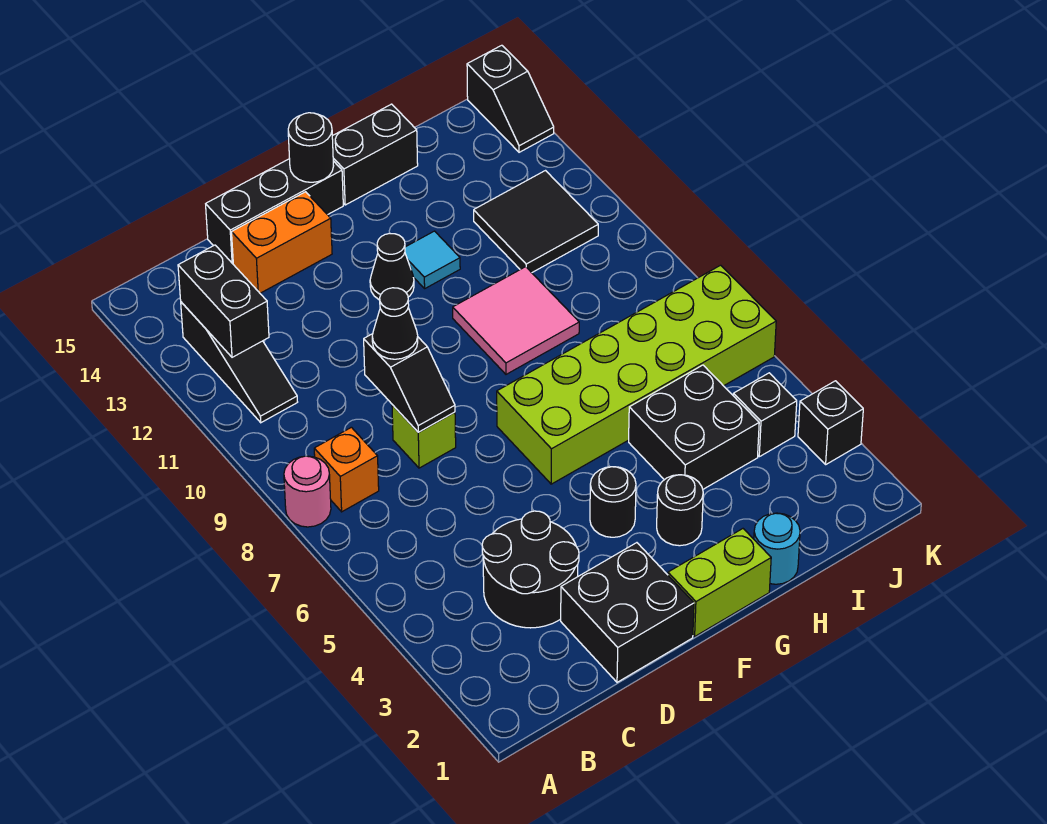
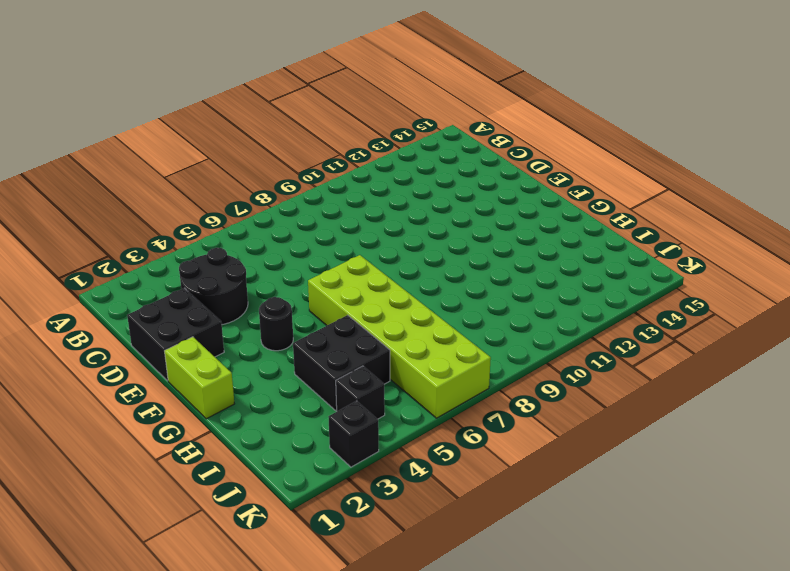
none -> pink round brick A8 level 1
none -> orange brick B8 level 1
none -> black slope B11:B13 level 1 top 13

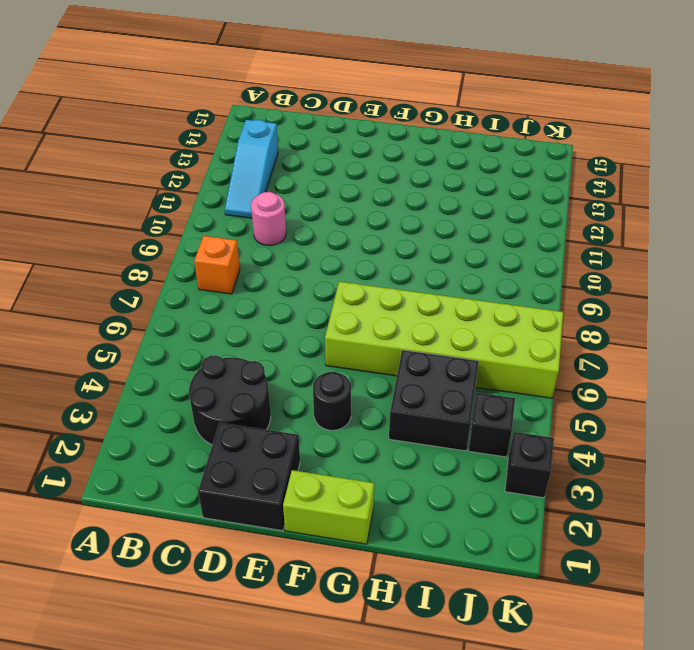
cyan slope B11:B13 level 1 top 13 -> black slope B11:B13 level 1 top 13
pink round brick C10 level 1 -> pink round brick A8 level 1
none -> lime brick D8 level 1
none -> orange brick D14:E14 level 1
none -> black brick D15:F15 level 1

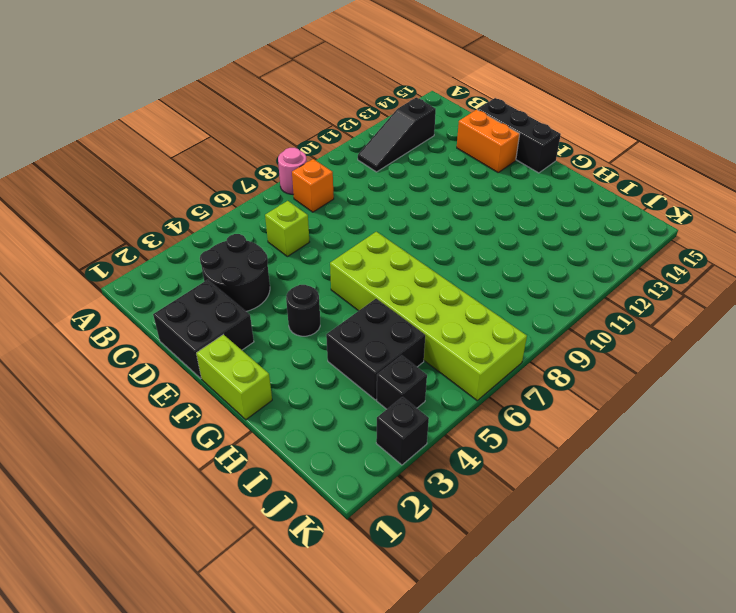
lime brick C6 level 1 -> lime brick D8 level 1
none -> black cone F12 level 1
none -> black round brick G3 level 1
none -> pink tile G9:H10 level 1

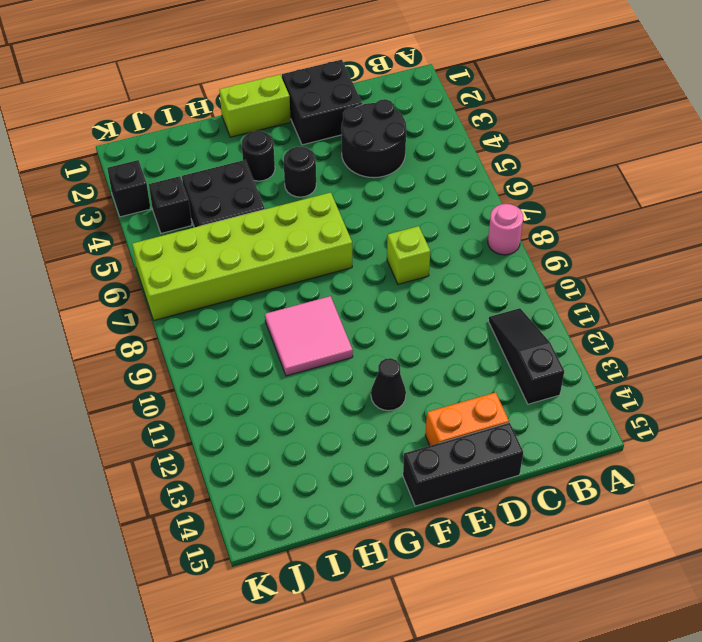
none -> orange brick B8 level 1
none -> cyan tile G12 level 1
none -> black brick G15:H15 level 1

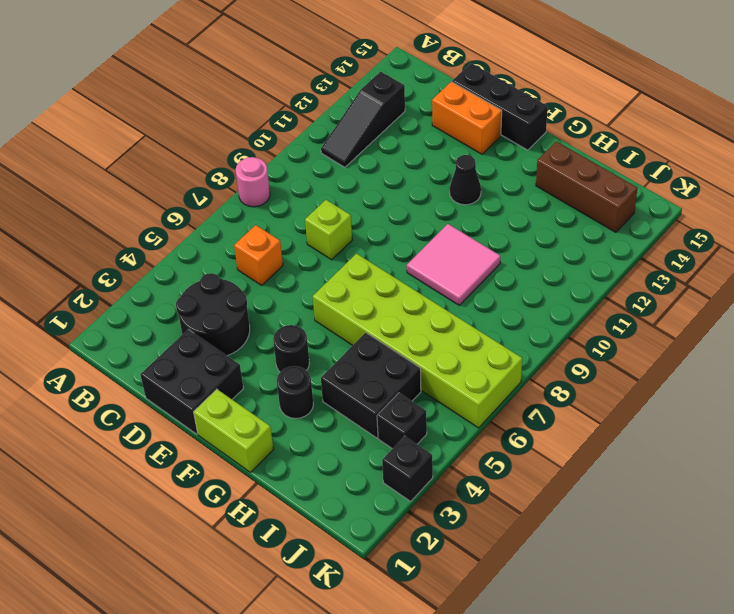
orange brick C6 level 1 -> orange brick B8 level 1
brown brick H14:J14 level 1 -> none
none -> cyan tile G12 level 1
none -> black brick G15:H15 level 1
none -> cyan round brick H1 level 1

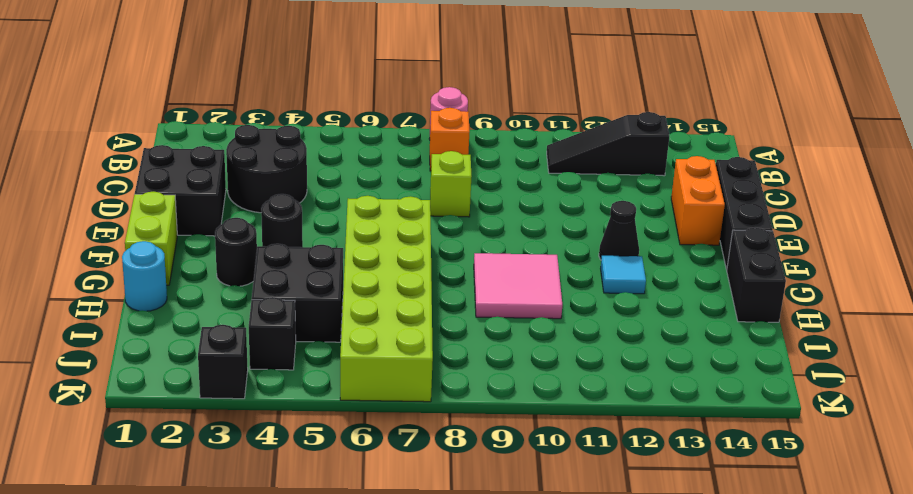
none -> black tile I11:J12 level 1
none -> black slope K14:K15 level 1 top 15
none -> black brick B12:B13 level 2

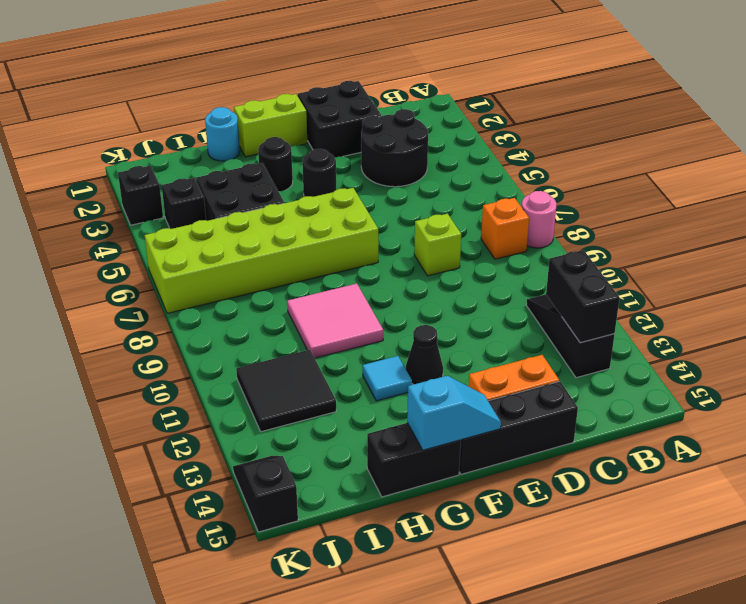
cyan slope F15:G15 level 2 top G -> black round brick F15 level 2
none -> black slope D8:D9 level 2 top 9
none -> black cone D9 level 3

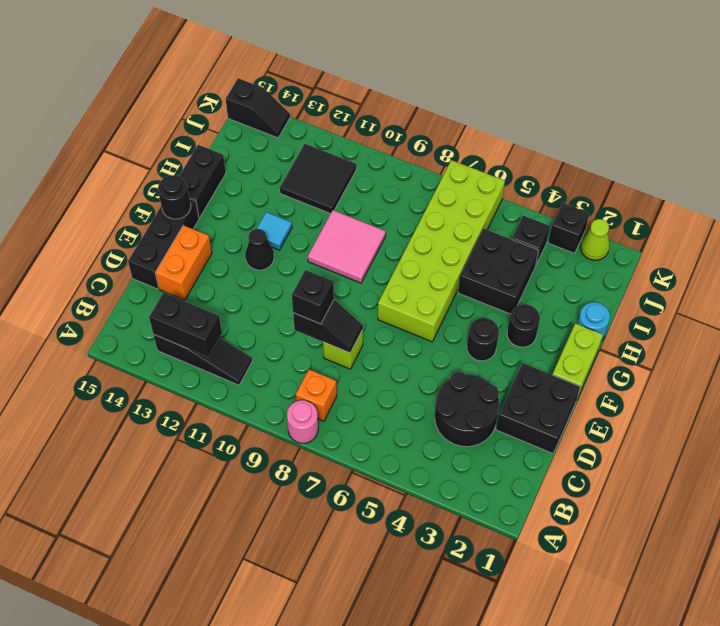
black brick D9 level 3 -> black cone D9 level 3
lime cone K2 level 1 -> none

